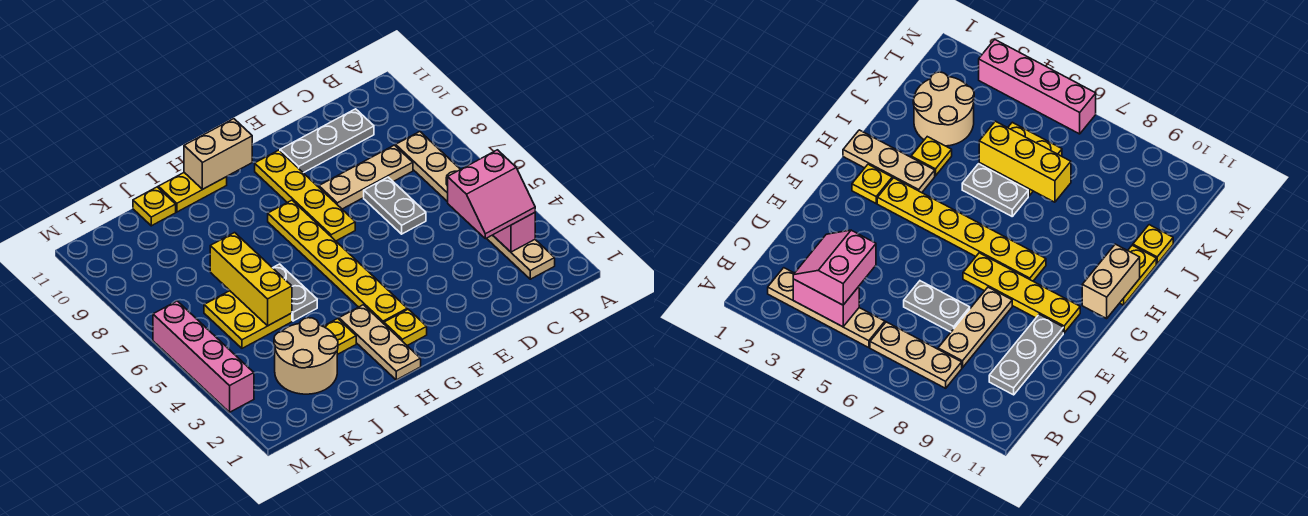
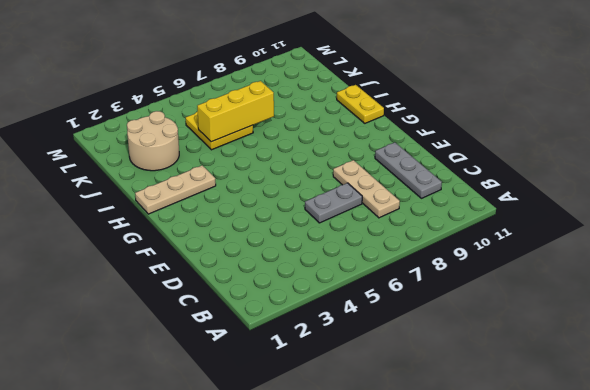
none -> tan plate B2:B5 level 1
none -> tan plate B6:B8 level 1
none -> yellow plate F7:F10 level 1

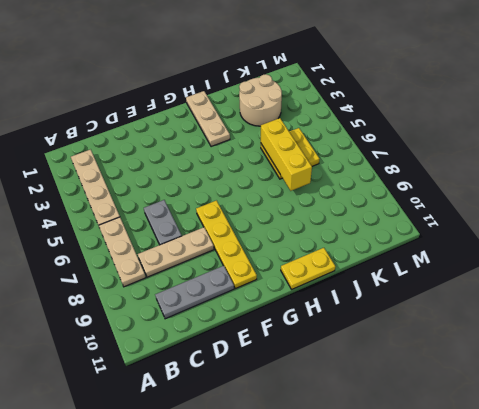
none -> yellow plate G2 level 1
none -> yellow plate G3:G8 level 1
none -> yellow plate I3 level 1

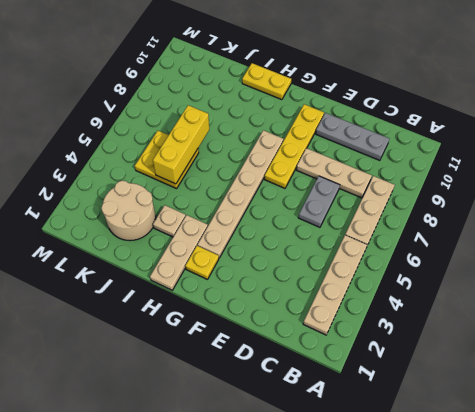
tan plate G3:G8 level 1 -> yellow plate G3:G8 level 1
tan plate I3 level 1 -> yellow plate I3 level 1
none -> grey plate I5:I6 level 1
none -> yellow plate J11 level 1
none -> pink brick M3:M6 level 1

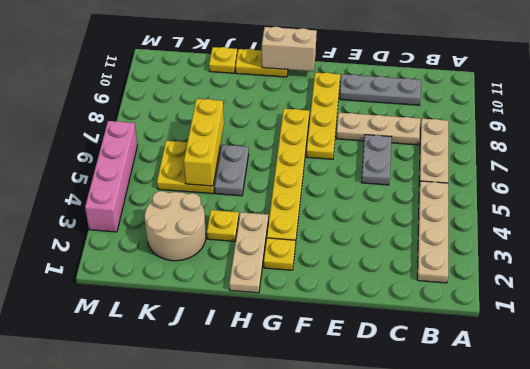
none -> pink brick B3:B4 level 2
none -> pink slope B3:C4 level 3 top 4

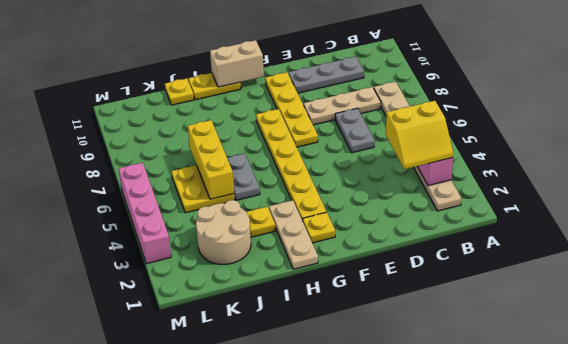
yellow slope B3:C4 level 3 top 4 -> pink slope B3:C4 level 3 top 4

